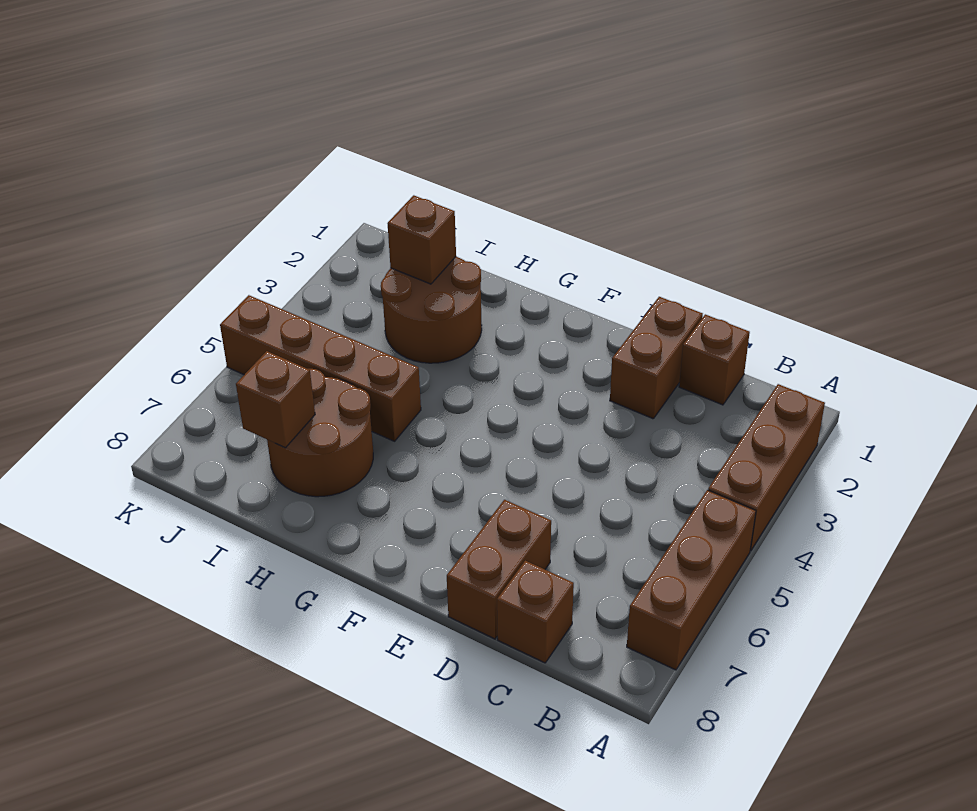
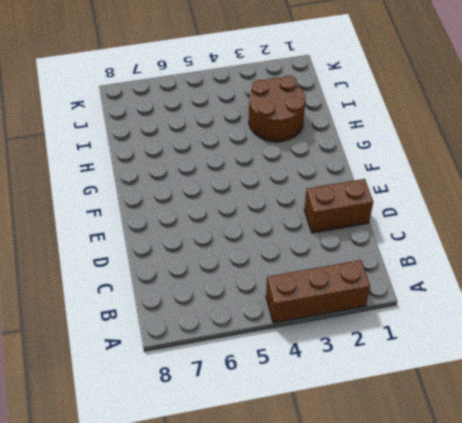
none -> brown brick A5:A7 level 1
none -> brown brick C1 level 1

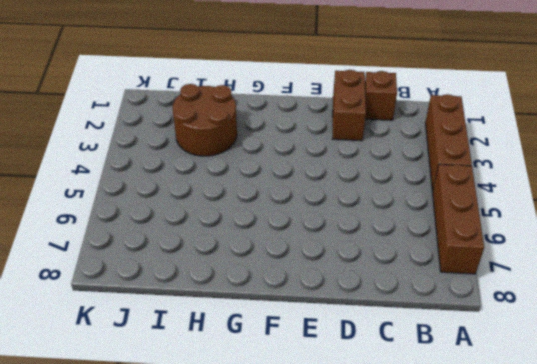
none -> brown brick C8 level 1
none -> brown brick D7:D8 level 1

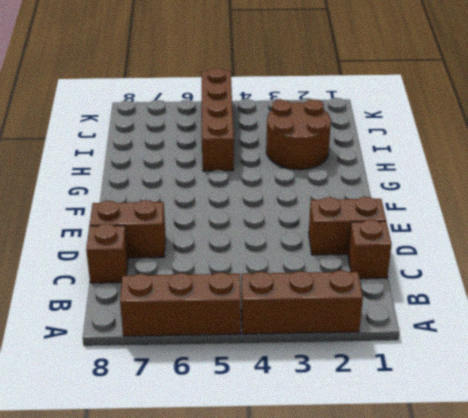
none -> brown round brick H6:I7 level 1
none -> brown brick I2 level 2

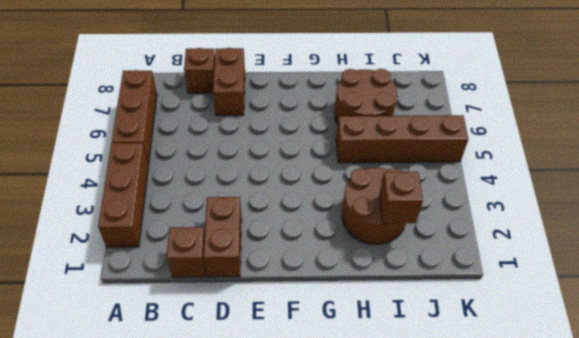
none -> brown brick I7 level 2

